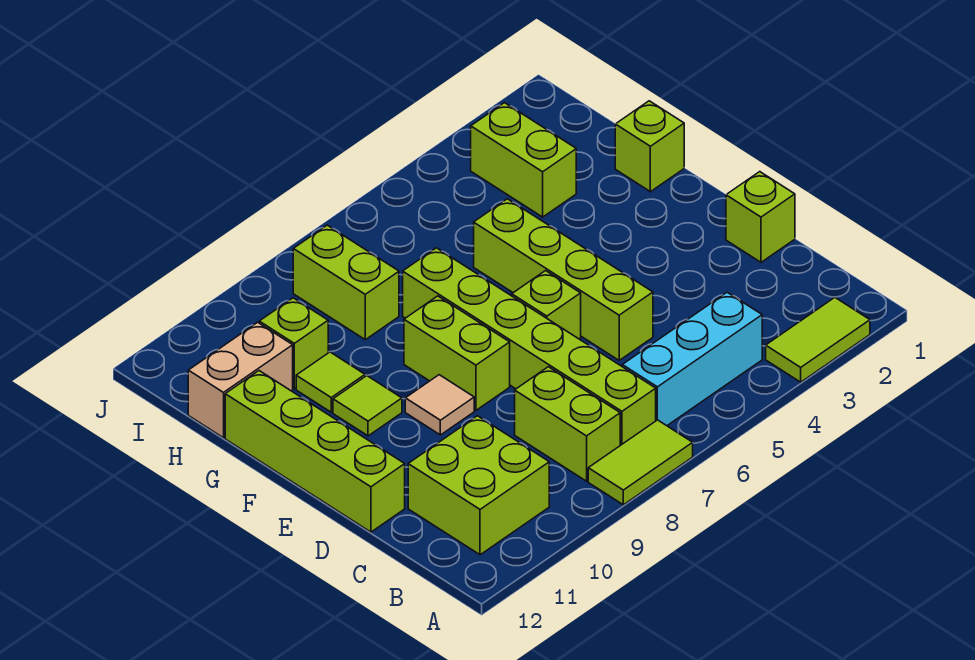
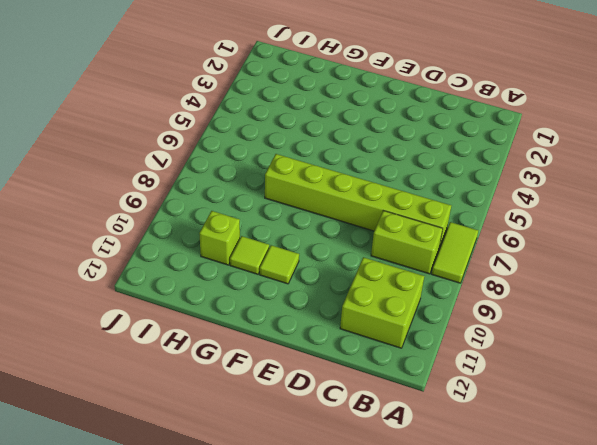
none -> lime tile A2:A3 level 1
none -> cyan brick B4:B6 level 1
none -> lime brick D1 level 1

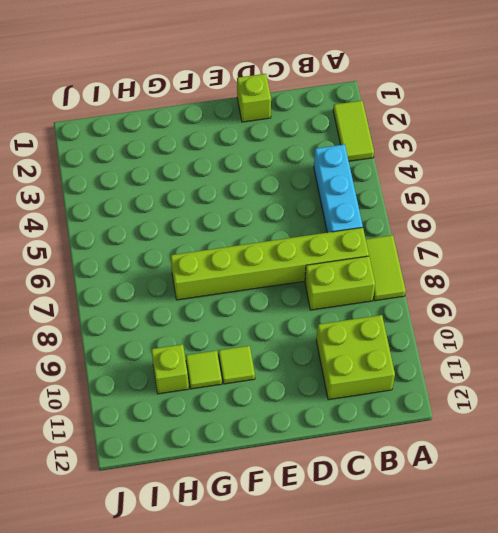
none -> lime brick D5:G5 level 1
none -> lime brick D12:G12 level 1
none -> lime brick E6 level 1

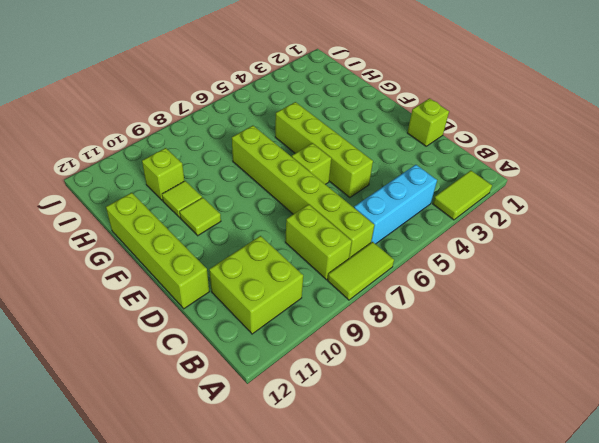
none -> lime brick E8:F8 level 1
none -> tan tile E9 level 1
none -> lime brick G1 level 1

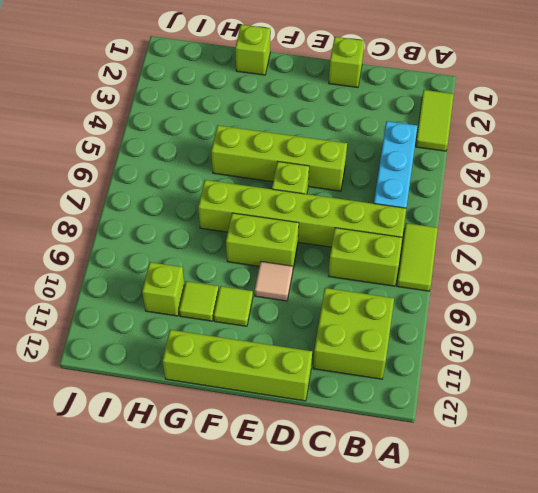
none -> lime brick H3:I3 level 1
none -> lime brick H8:I8 level 1
none -> tan brick H11:H12 level 1

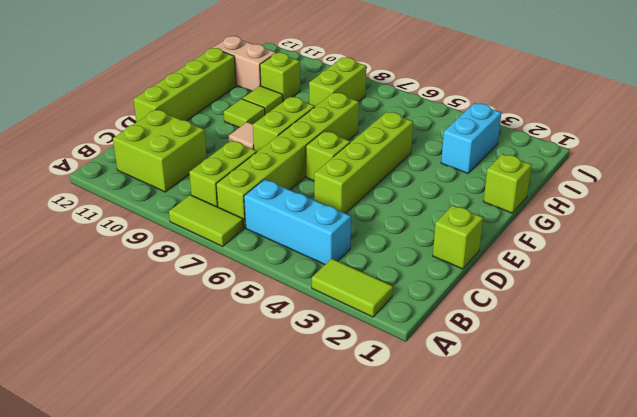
cyan brick H3:I3 level 1 -> lime brick H3:I3 level 1

